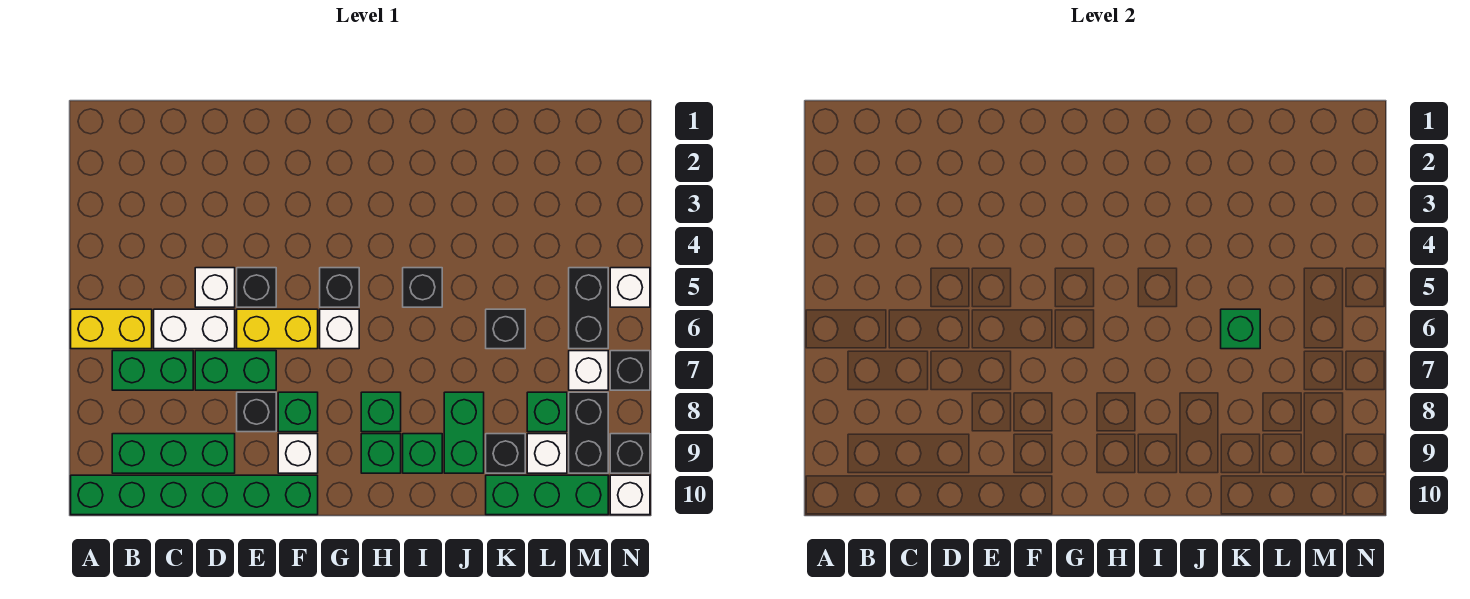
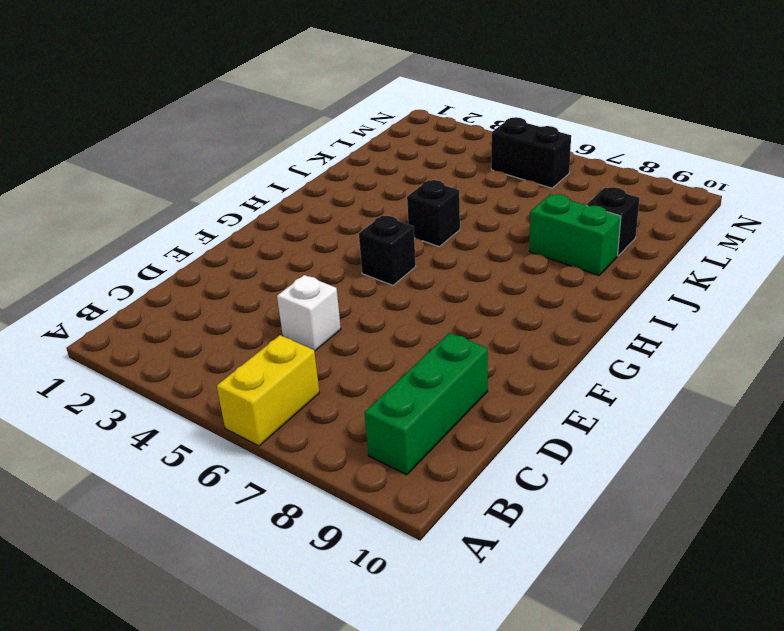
none -> green brick A10:F10 level 1
none -> green brick B7:C7 level 1
none -> white brick C6:D6 level 1
none -> green brick D7:E7 level 1

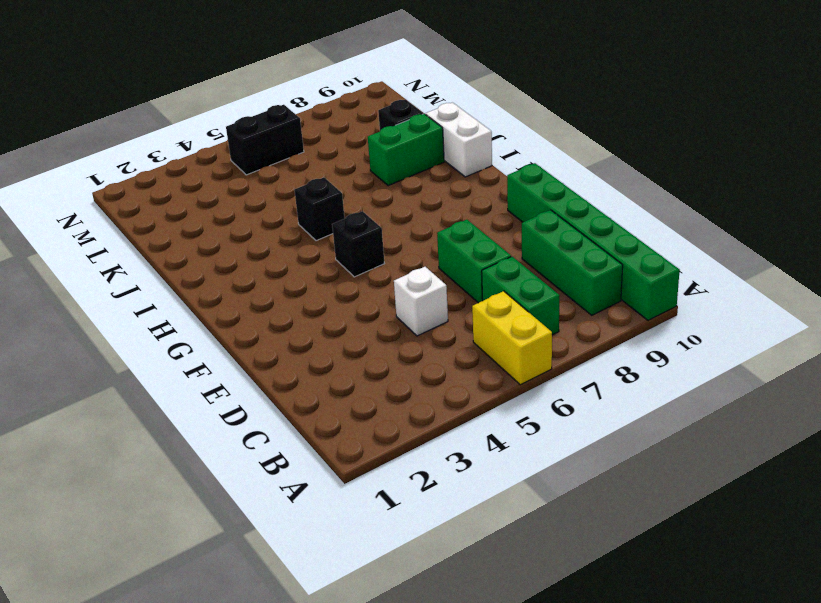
white brick I10:J10 level 1 -> white brick C6:D6 level 1
none -> black brick E5 level 1
none -> yellow brick E6:F6 level 1
none -> black brick E8 level 1
none -> green brick F8 level 1

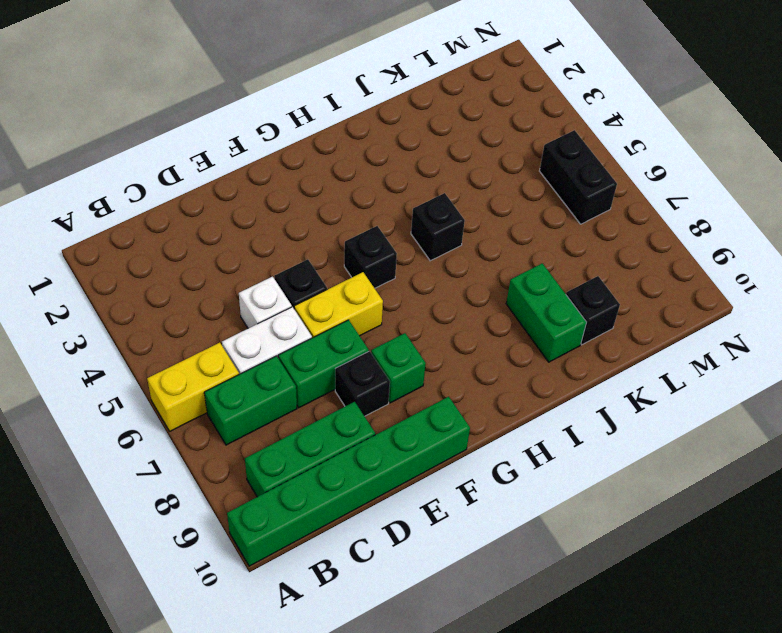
none -> white brick F9 level 1
none -> white brick G6 level 1
none -> green brick H8 level 1
none -> green brick H9 level 1

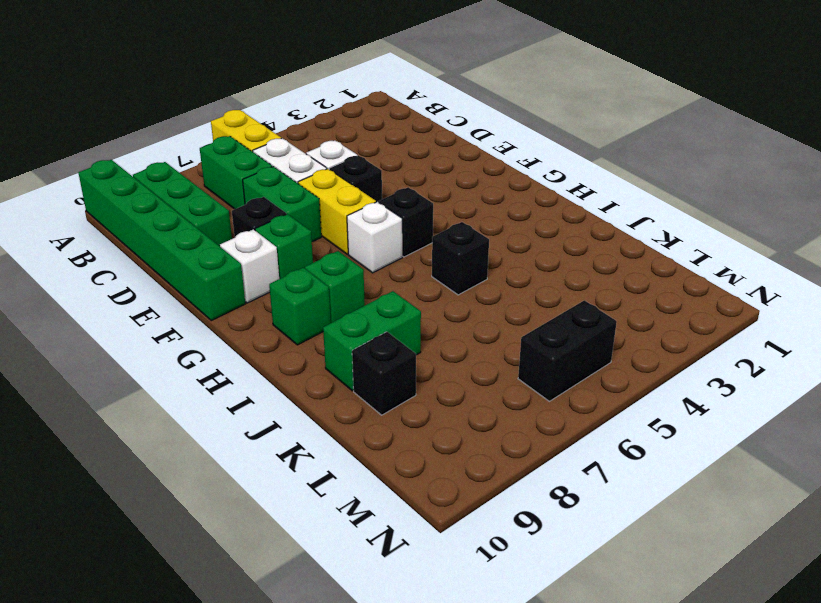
none -> green brick I9 level 1
none -> black brick K6 level 1
none -> green brick K10:M10 level 1
none -> green brick L8 level 1

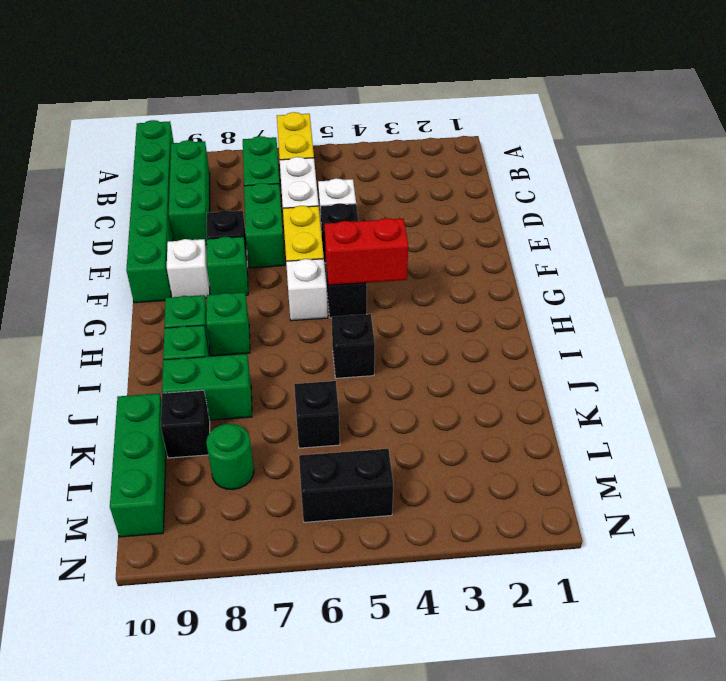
red brick G4:G5 level 2 -> none
green round brick L8 level 1 -> green brick L8 level 1
none -> white brick L9 level 1
none -> white brick M7 level 1
none -> black brick M8:M9 level 1
none -> white brick N5 level 1

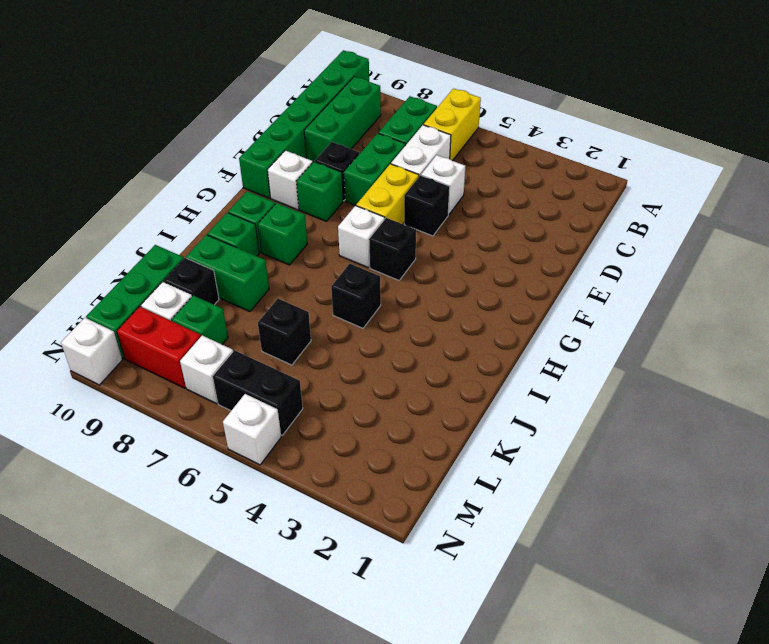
red brick M8:M9 level 1 -> black brick M8:M9 level 1
none -> black brick N7 level 1
none -> black brick N9 level 1
none -> green brick K6 level 2

